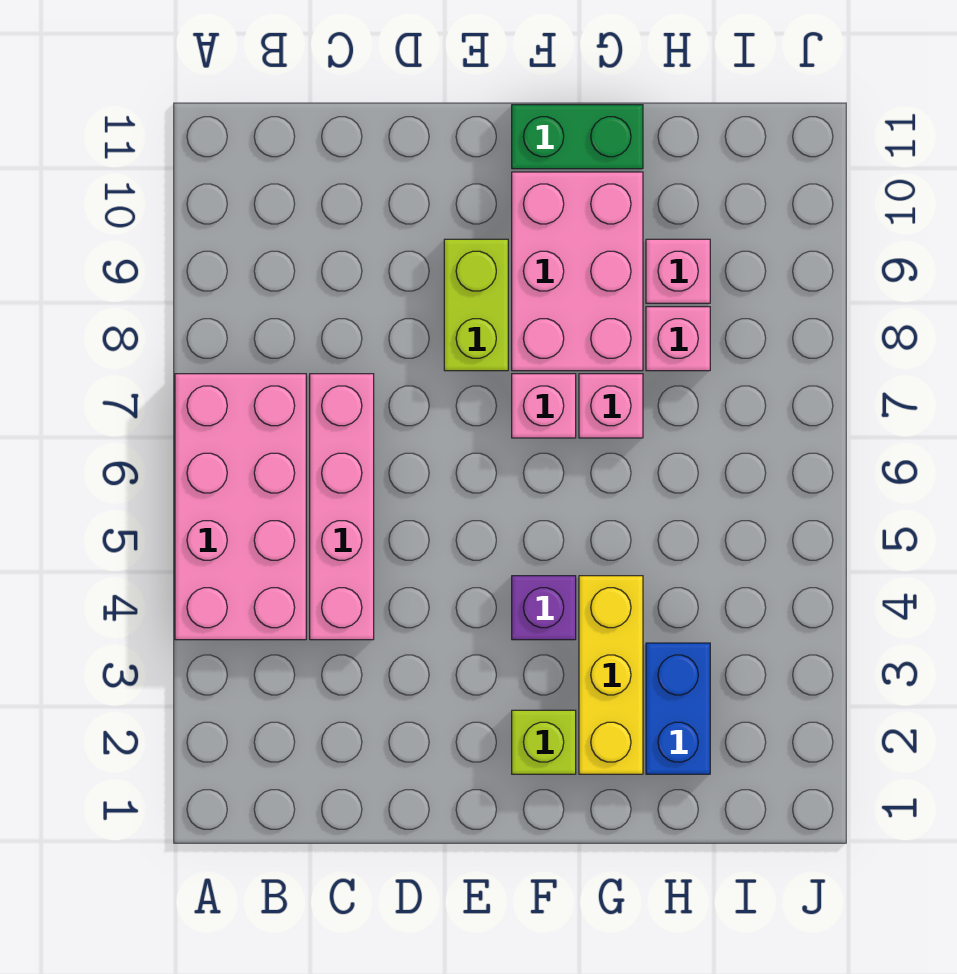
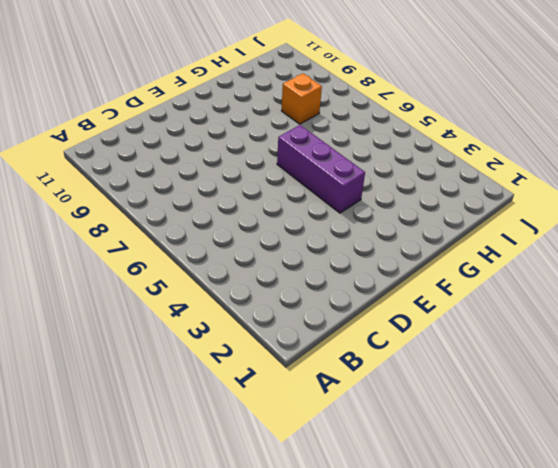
purple brick F4:F6 level 1 -> purple brick F4 level 1
orange brick H8 level 1 -> pink brick H8 level 1
none -> pink brick A4:B7 level 1
none -> pink brick C4:C7 level 1
none -> lime brick E8:E9 level 1

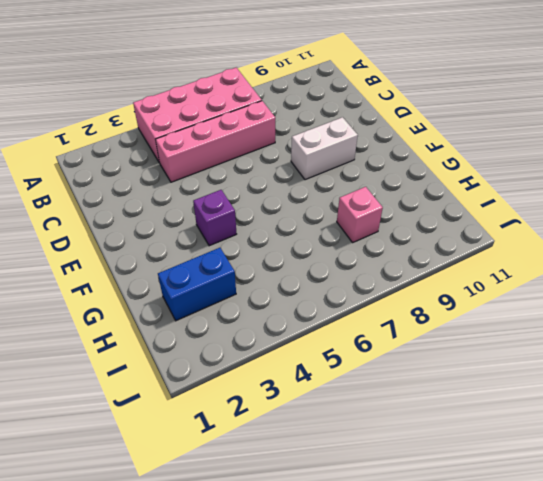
white brick E8:E9 level 1 -> lime brick E8:E9 level 1
none -> lime brick F2 level 1
none -> pink brick F7 level 1
none -> pink brick F8:G10 level 1

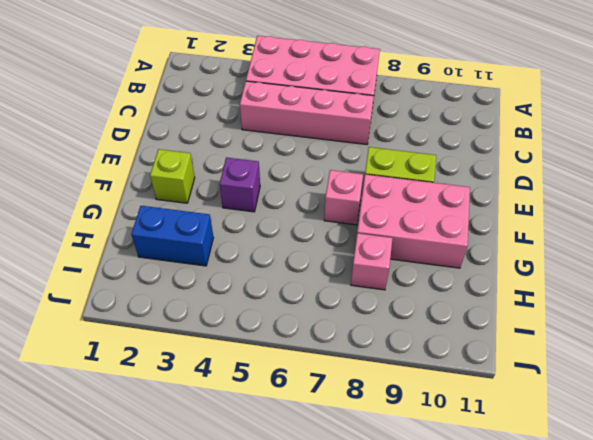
none -> green brick F11:G11 level 1
none -> yellow brick G2:G4 level 1
none -> pink brick G7 level 1

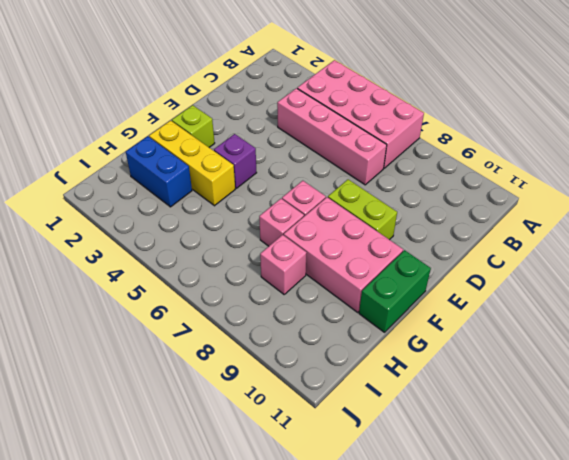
none -> pink brick H9 level 1

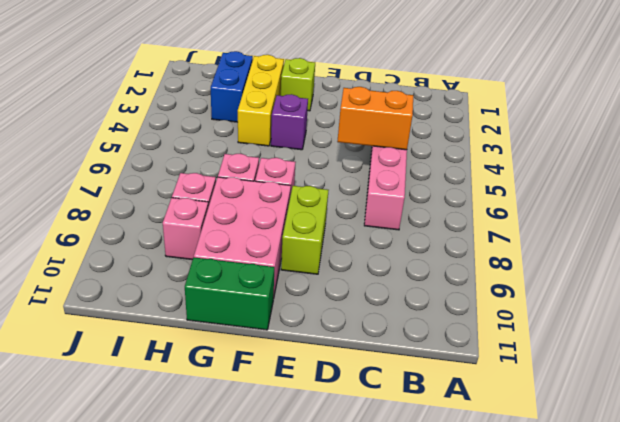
orange brick C5:D5 level 2 -> none
none -> pink brick A4:B7 level 1

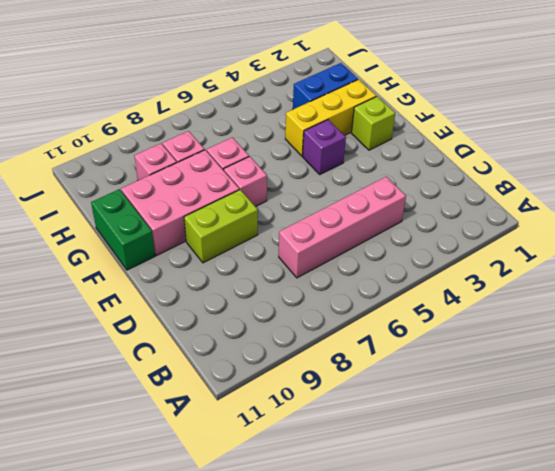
none -> pink brick A4:B7 level 1

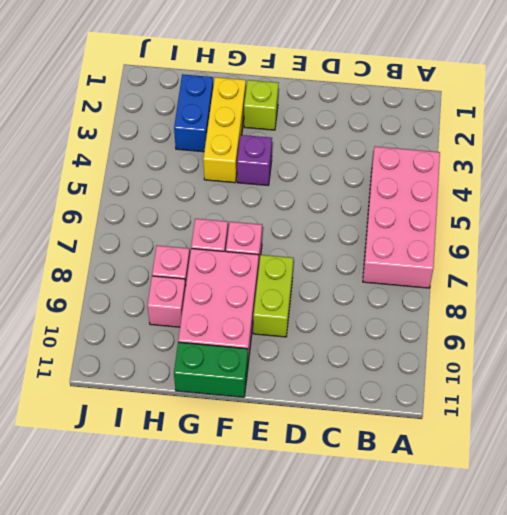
none -> pink brick C4:C7 level 1

